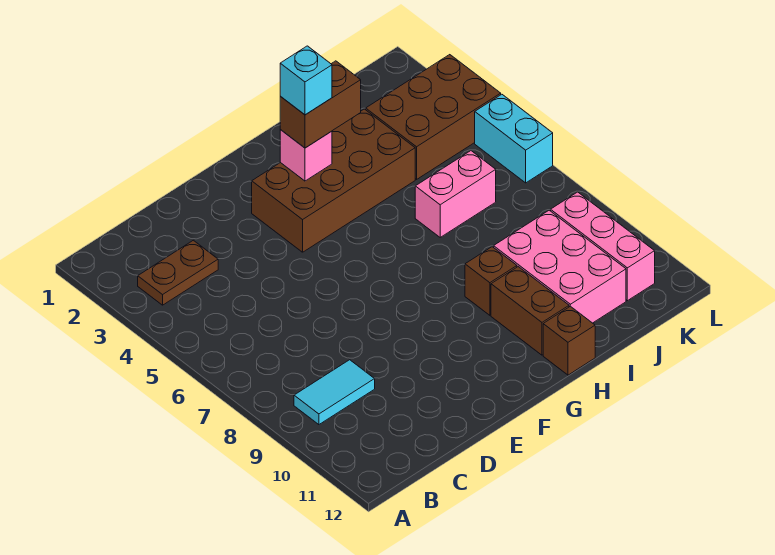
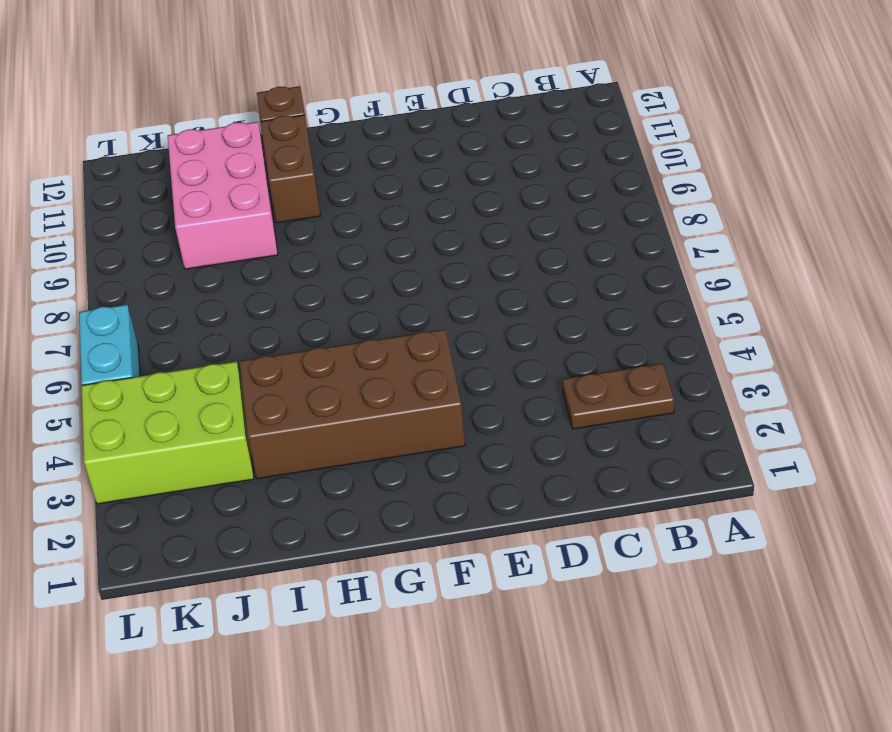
lime brick J3:L4 level 1 -> brown brick J3:L4 level 1
none -> cyan tile B9:C9 level 1
none -> brown brick H9 level 1
none -> pink brick I6:J6 level 1

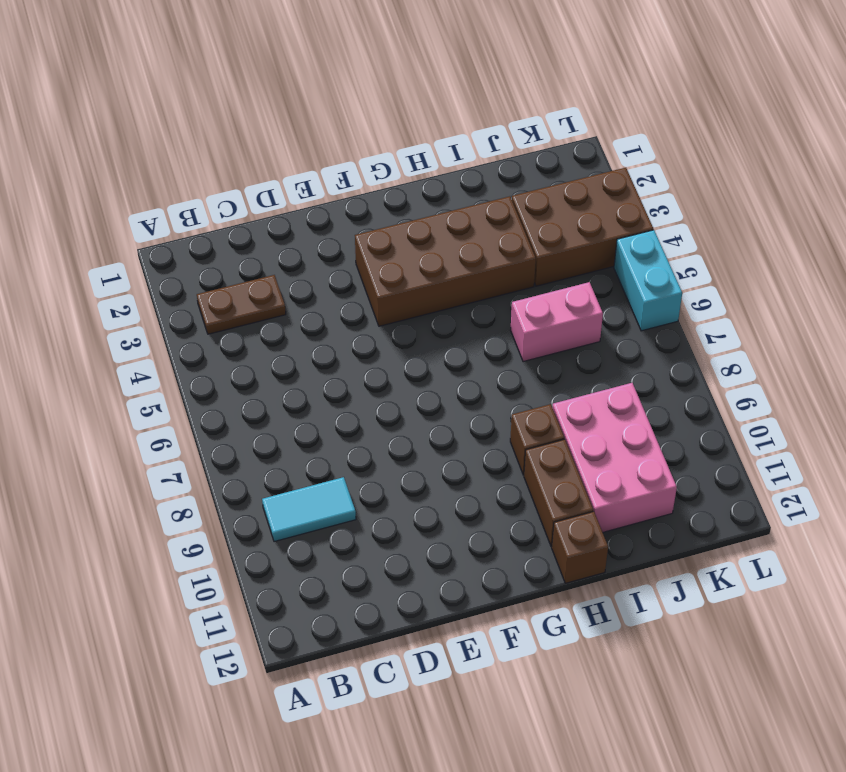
none -> pink brick K9:K11 level 1
none -> pink brick G3 level 2
none -> brown brick G3:H3 level 3

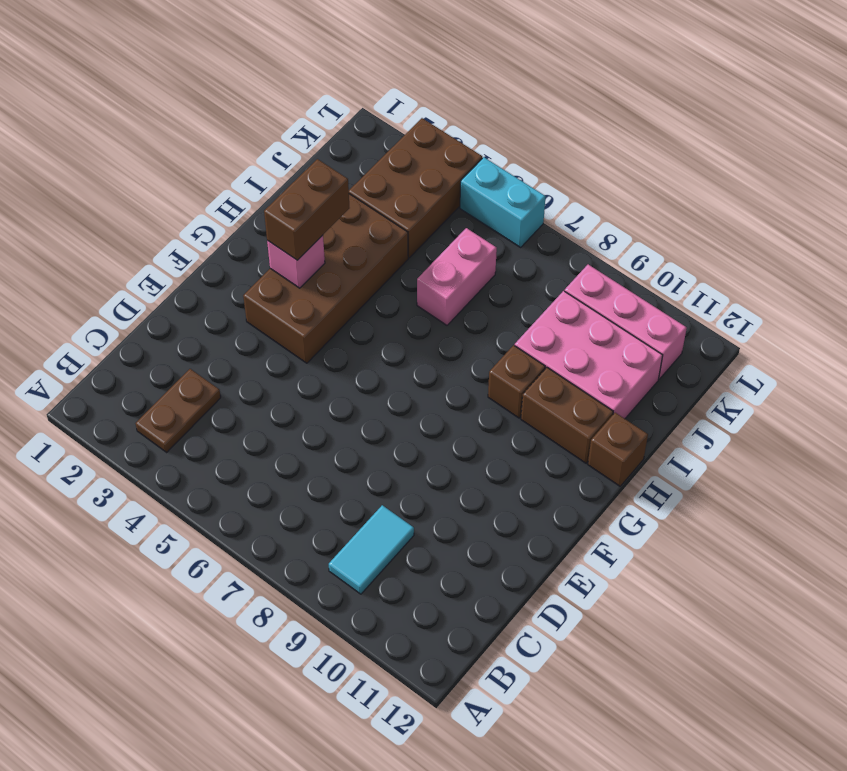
none -> cyan brick G3 level 4

